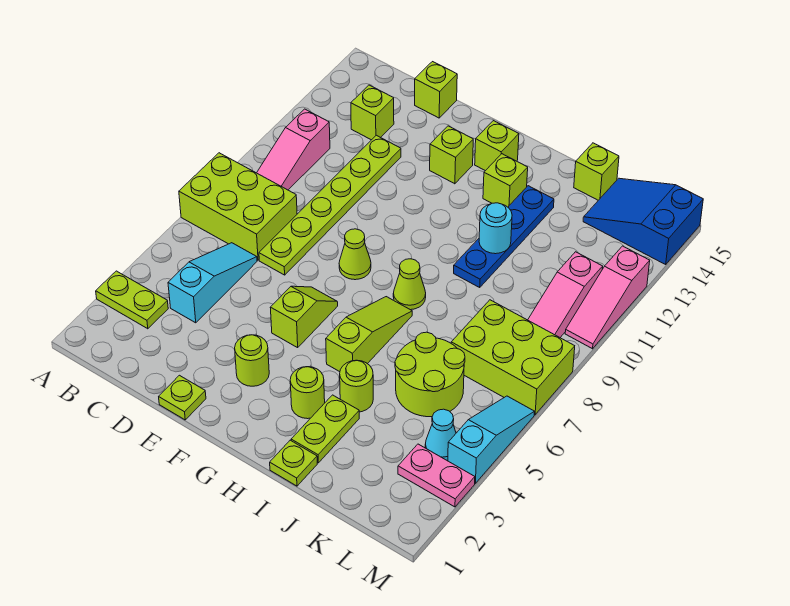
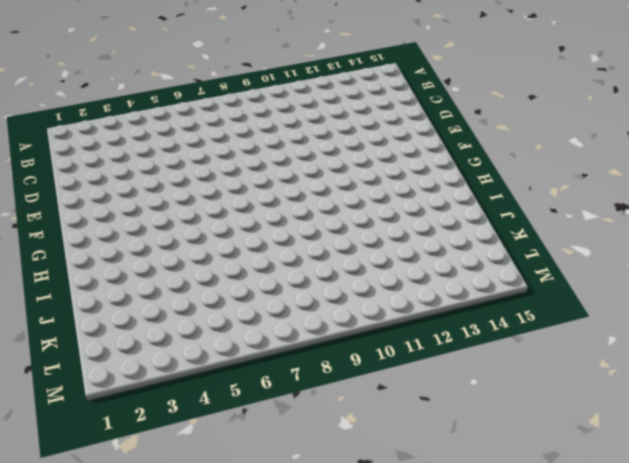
none -> lime plate A3:B3 level 1
none -> lime brick A7:C8 level 1
none -> pink slope B9:B11 level 1 top 11
none -> cyan slope C4:C6 level 1 top 4

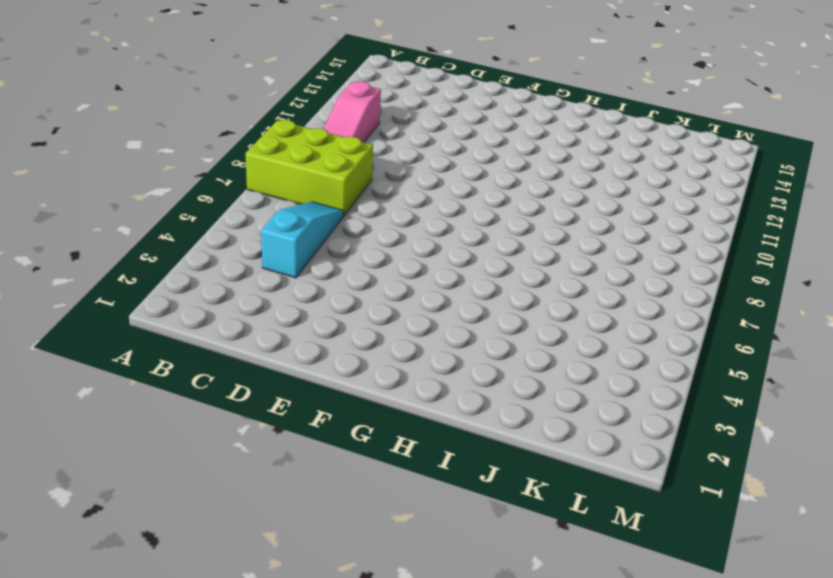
none -> lime plate A3:B3 level 1
none -> lime brick C13 level 1
none -> lime plate D7:D12 level 1
none -> lime brick D15 level 1

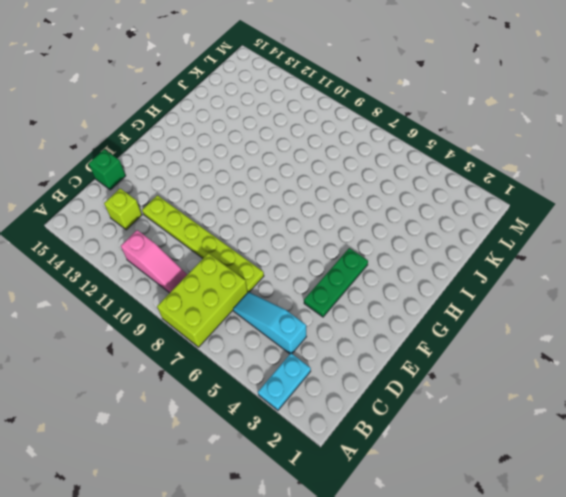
cyan plate A3:B3 level 1 -> lime plate A3:B3 level 1
green brick D15 level 1 -> lime brick D15 level 1
green plate E4:G4 level 1 -> none
none -> lime plate E1 level 1
none -> lime round brick F3 level 1
none -> lime slope F5:F6 level 1 top 5
none -> lime cone F8 level 1

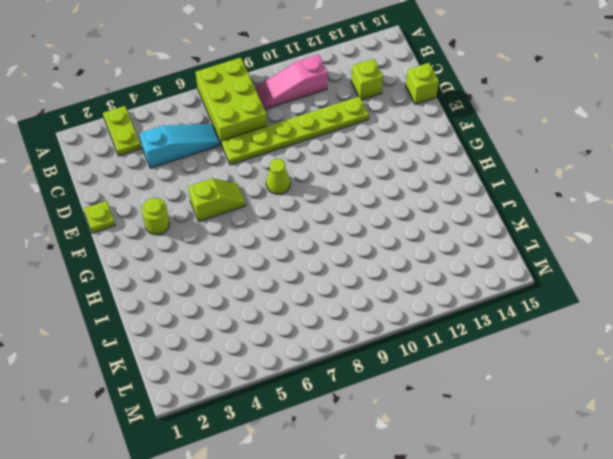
none -> lime brick F13 level 1
none -> lime brick G14 level 1
none -> lime round brick H3 level 1
none -> lime slope H5:H7 level 1 top 5

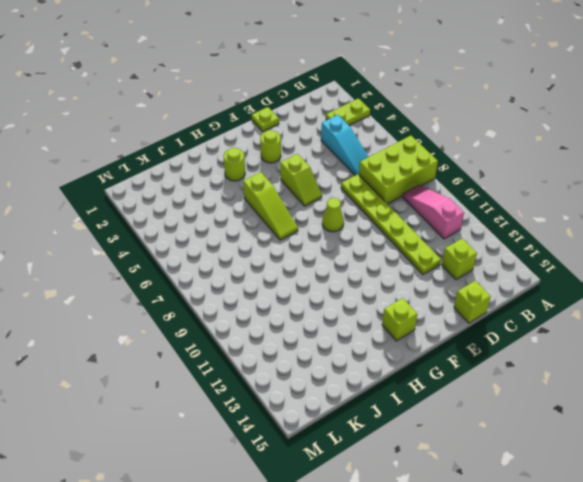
none -> lime brick F13 level 1
none -> lime cone H8 level 1
none -> lime brick H13 level 1
none -> lime plate I1 level 1

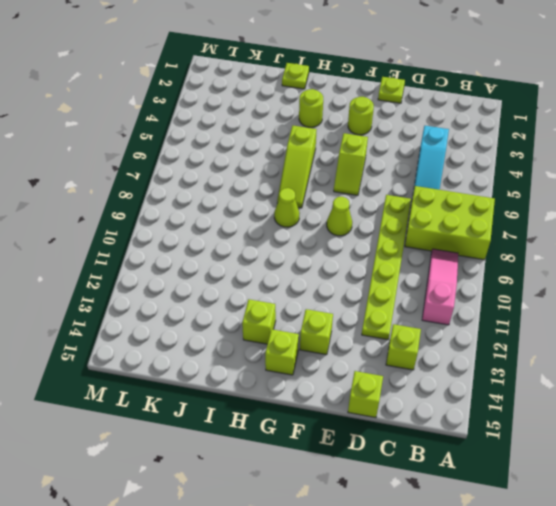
none -> lime plate A3:B3 level 1
none -> lime plate I2:I3 level 1
none -> lime round brick I4 level 1
none -> blue plate I10:I13 level 1

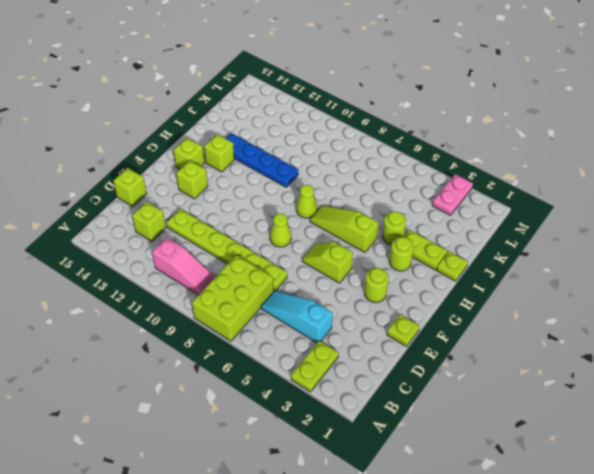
none -> lime round brick J5:K6 level 1
none -> lime brick J15 level 1
none -> lime brick K7:M8 level 1
none -> blue slope K14:M15 level 1 top M

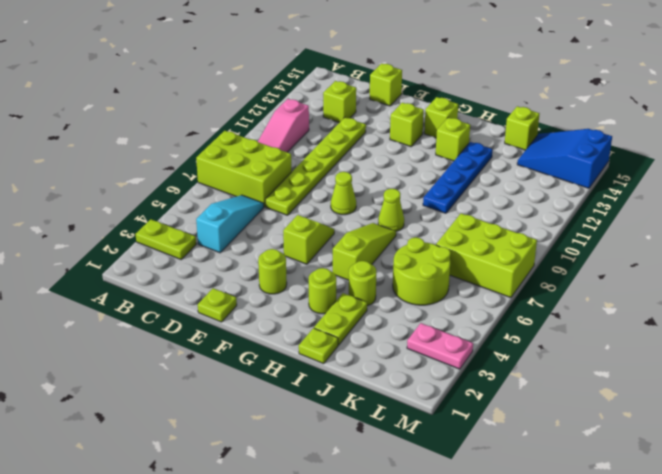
none -> cyan cone L4 level 1
none -> pink slope L9:L11 level 1 top 11
none -> cyan slope M4:M6 level 1 top 4
none -> pink slope M10:M12 level 1 top 12

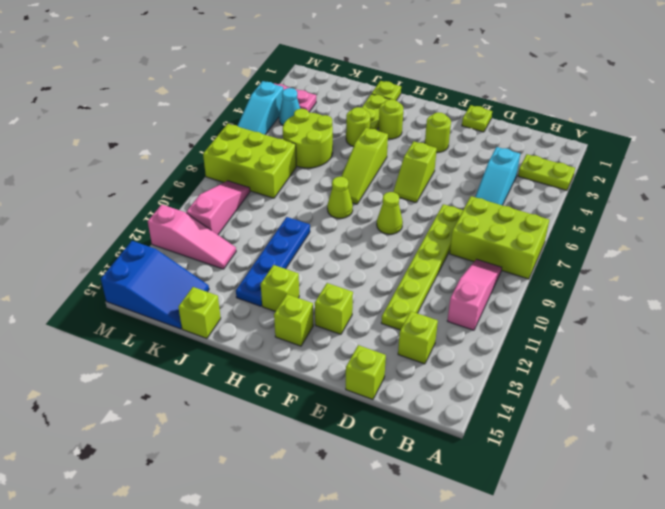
pink slope K12:M12 level 1 top M -> pink slope M10:M12 level 1 top 12
none -> cyan round brick I11 level 2

